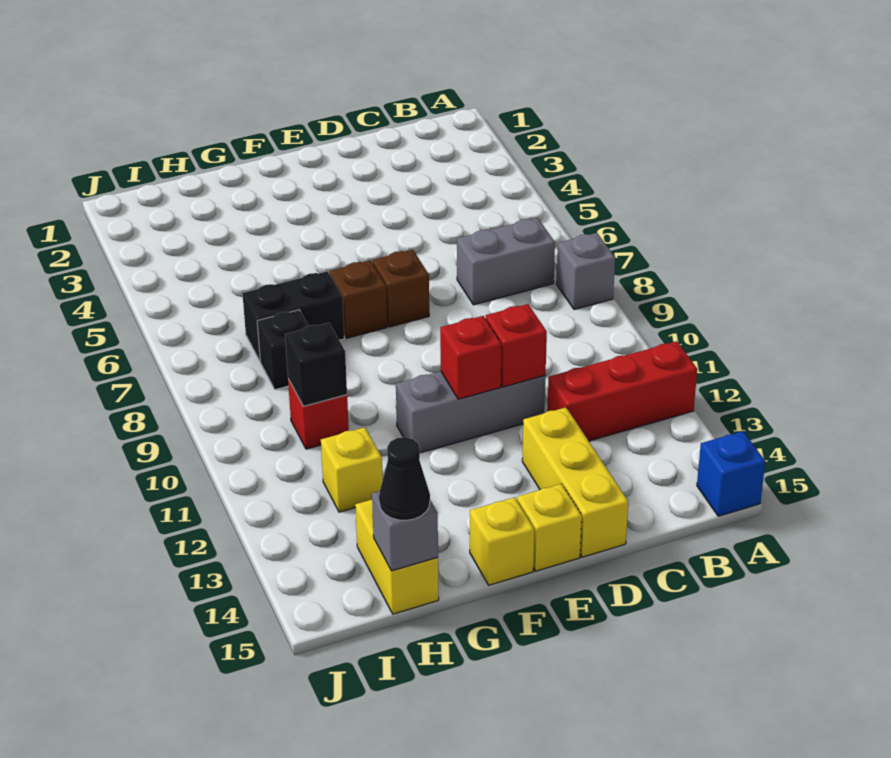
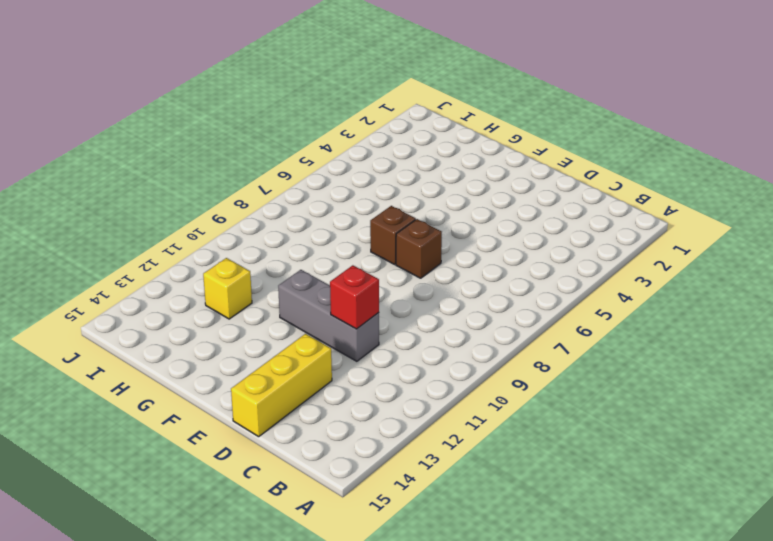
none -> grey brick A8 level 1
none -> red brick A12:C12 level 1
none -> blue brick A15 level 1

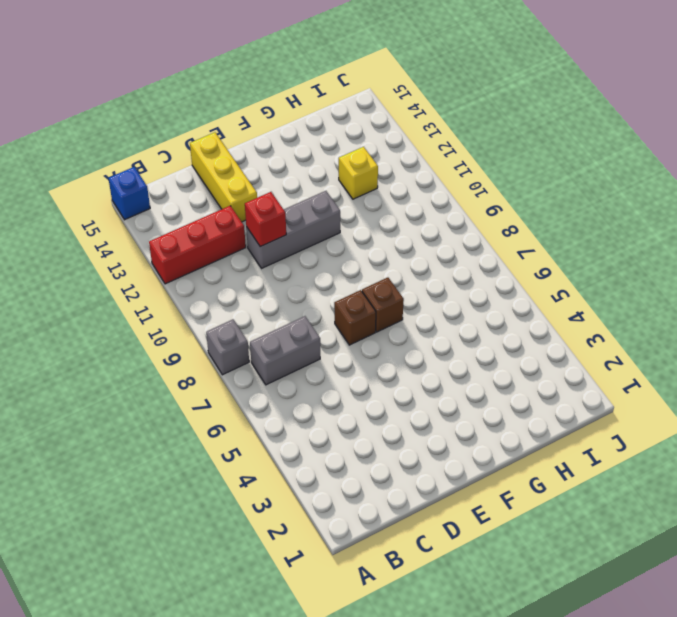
none -> yellow brick E15 level 1
none -> yellow brick F15 level 1
none -> black brick G7:H7 level 1

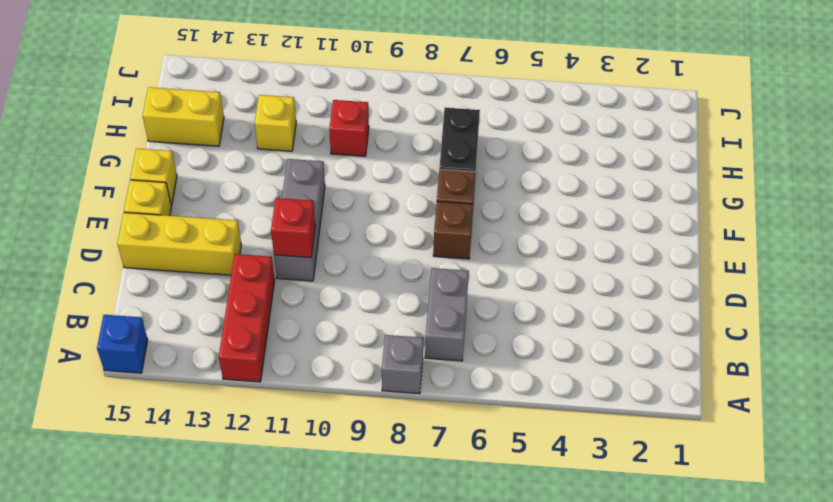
none -> black brick H8 level 1
none -> red brick E11 level 2
none -> black brick H10 level 2

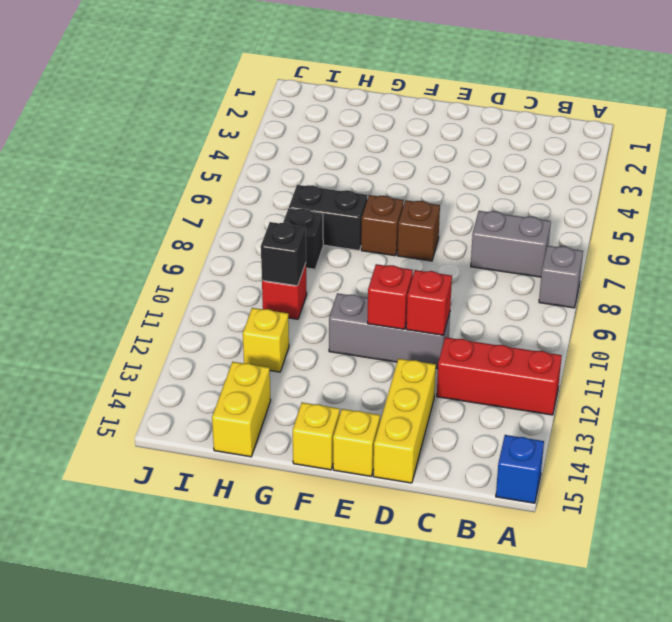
none -> grey brick H15 level 2
none -> black cone H15 level 3

